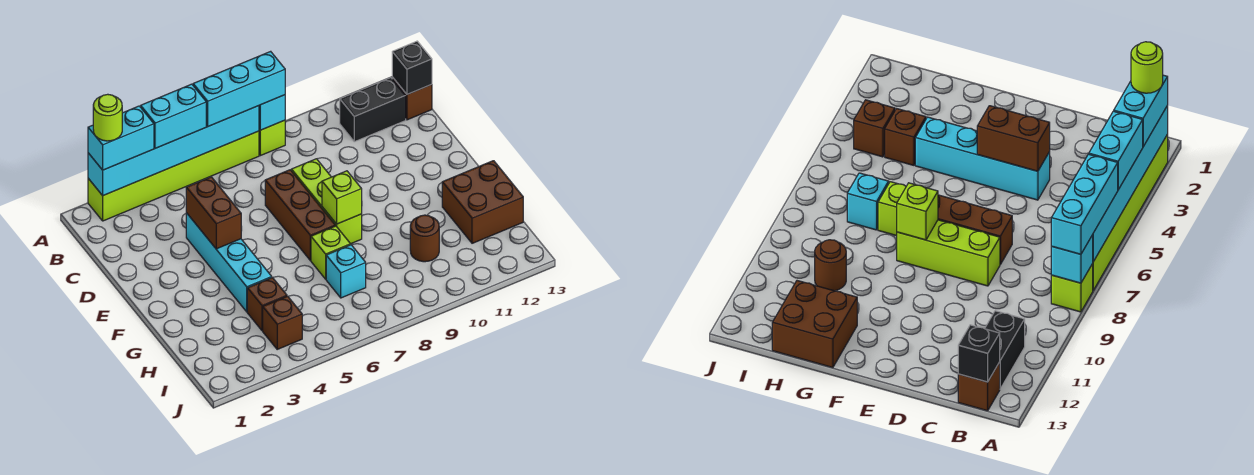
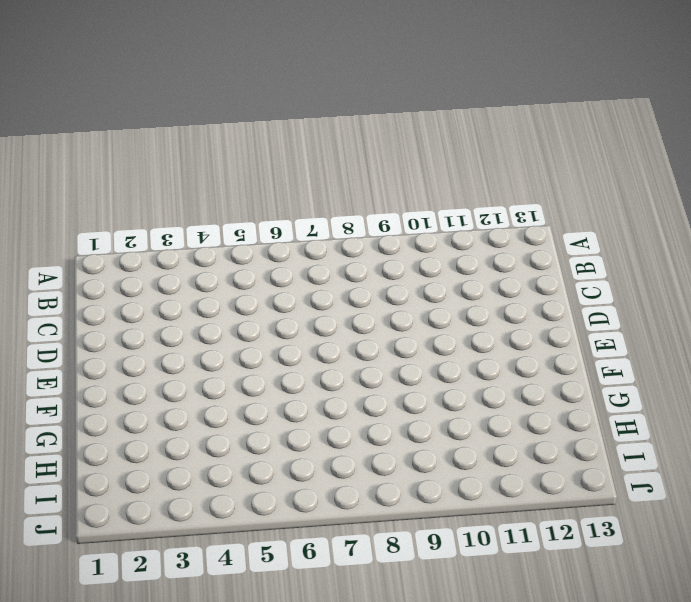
none -> lime brick A2:A7 level 1
none -> lime brick A8 level 1
none -> black brick B11:B12 level 1

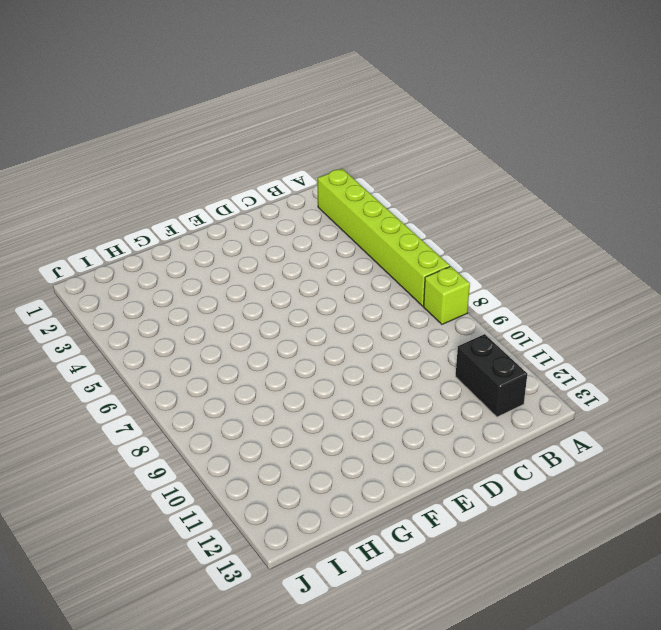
none -> brown brick B13 level 1
none -> cyan brick D4:G4 level 1
none -> brown brick D7:F7 level 1

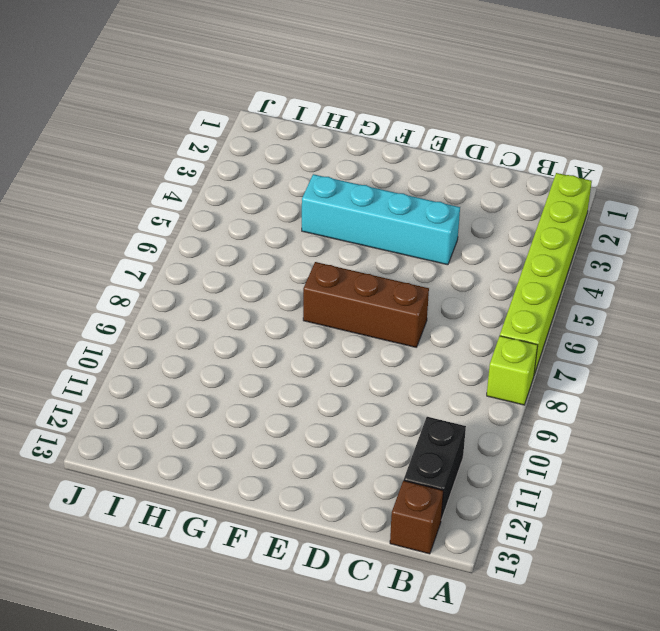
none -> lime brick D8:F8 level 1
none -> lime brick G7 level 1
none -> brown brick G12:H13 level 1

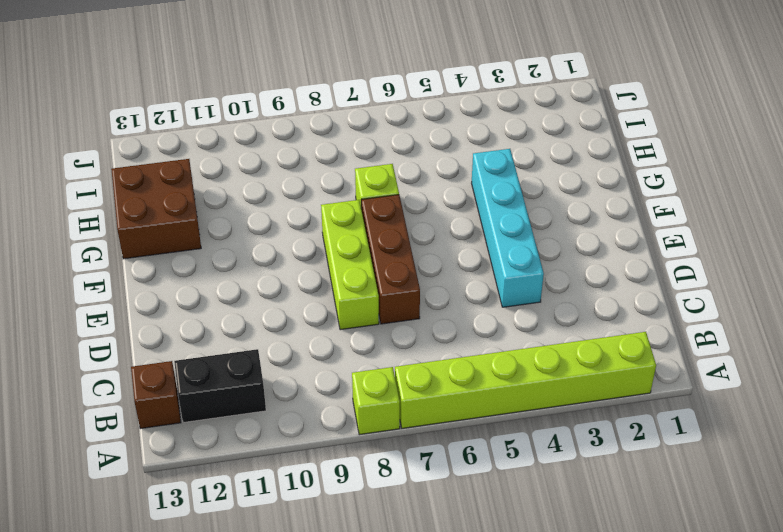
none -> brown brick H4 level 1
none -> cyan brick H7 level 1
none -> brown round brick H10 level 1

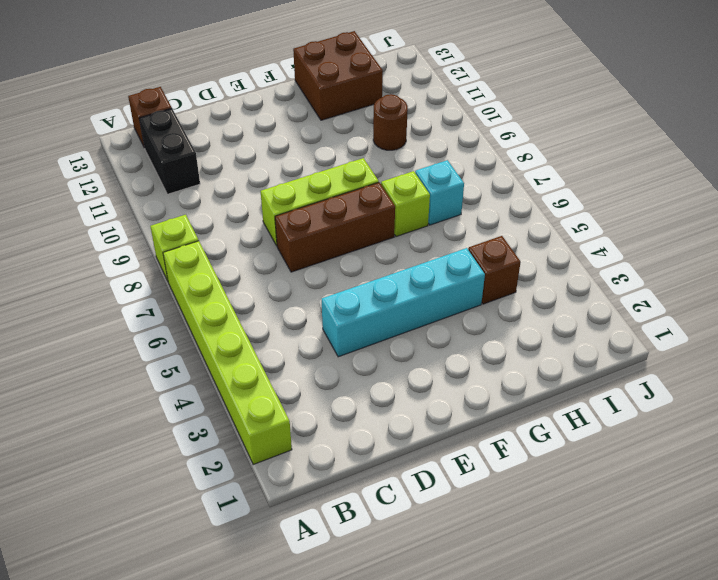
none -> brown brick I4 level 1
none -> cyan brick A2:A7 level 2
none -> cyan brick A8 level 2

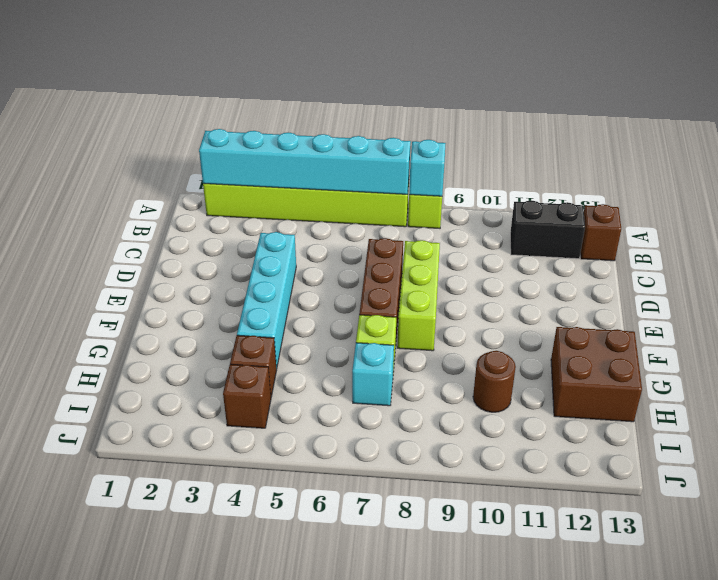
none -> black brick B13 level 2
none -> brown brick D4:E4 level 2
none -> lime brick F8 level 2

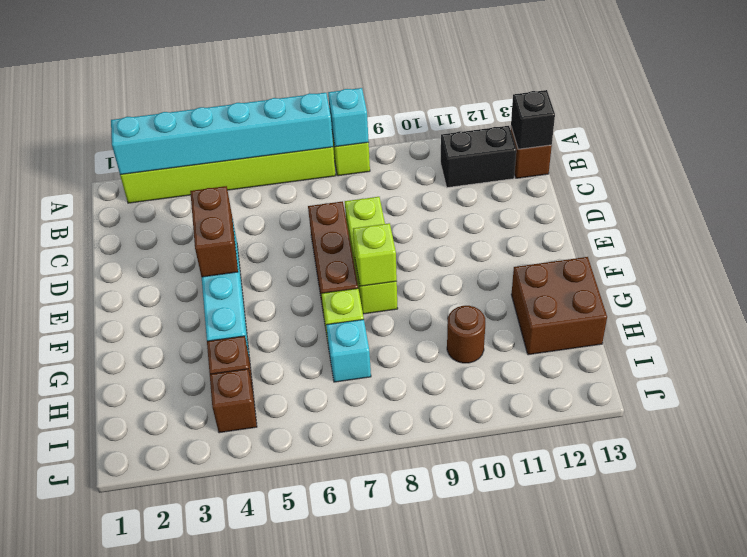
none -> cyan brick A2:A3 level 3
none -> cyan brick A4:A5 level 3
none -> cyan brick A6:A8 level 3

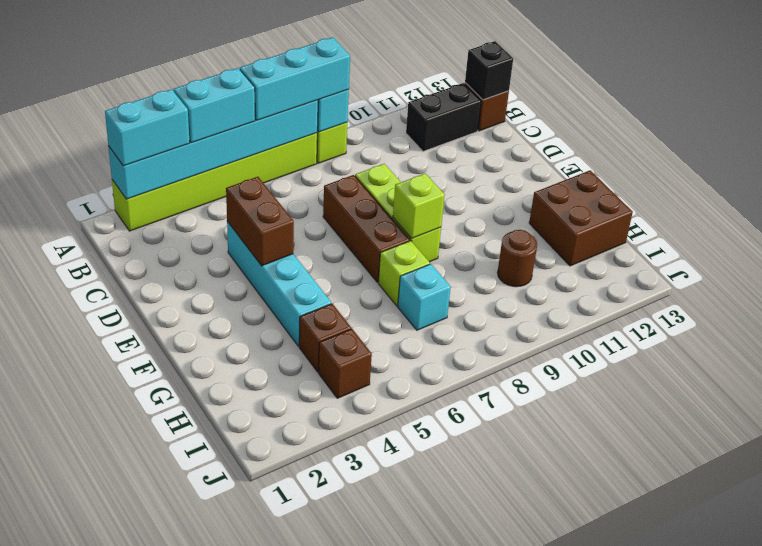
none -> lime round brick A2 level 4

